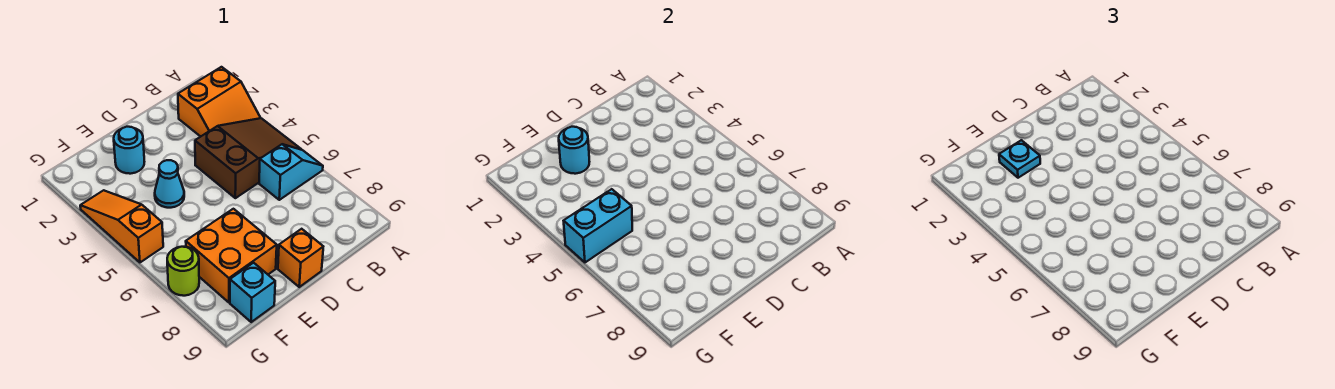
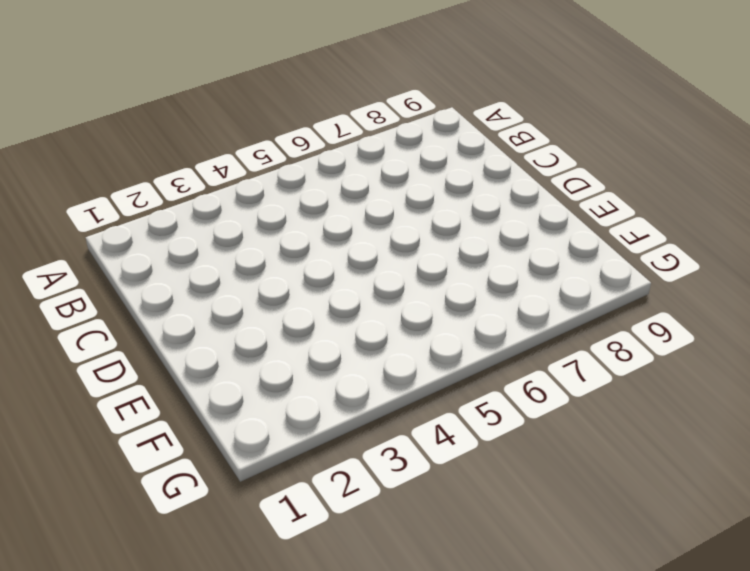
none -> orange slope A2:B3 level 1 top 2
none -> brown slope A4:C5 level 1 top C
none -> cyan slope A6:B6 level 1 top B

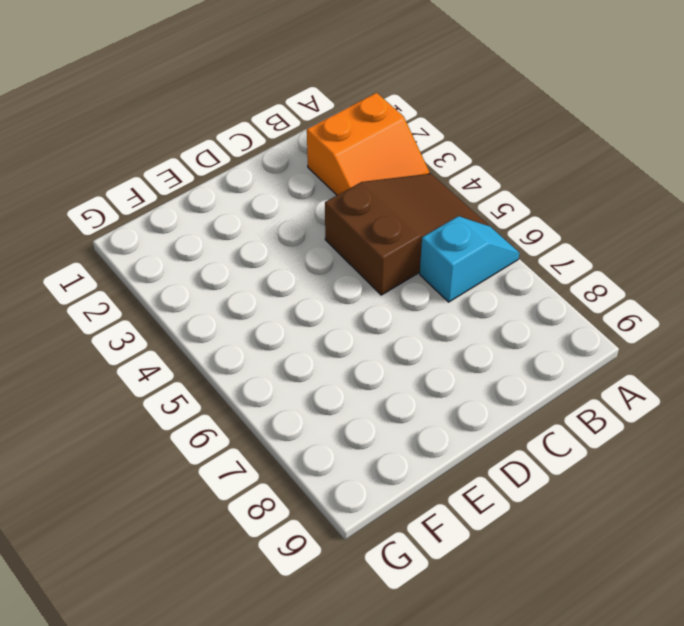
none -> orange brick D9 level 1
none -> cyan round brick E2 level 1
none -> cyan cone E4 level 1

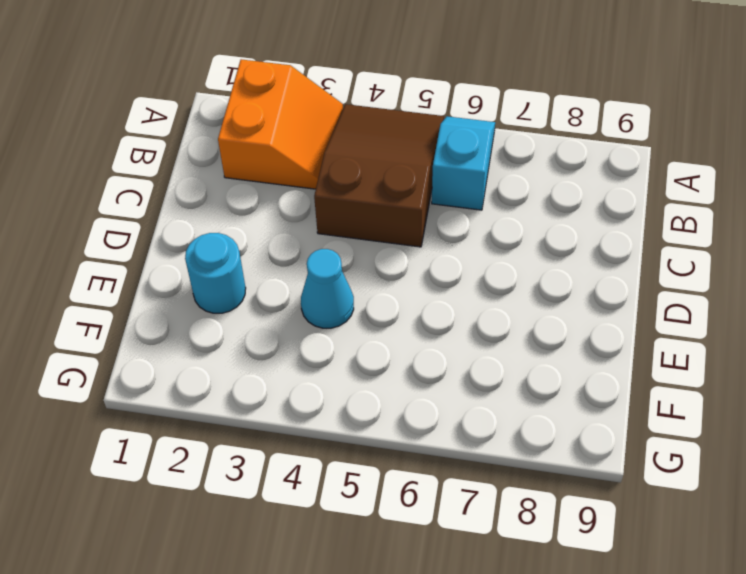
none -> orange brick D9 level 1
none -> orange brick E7:F8 level 1
none -> cyan brick F9 level 1

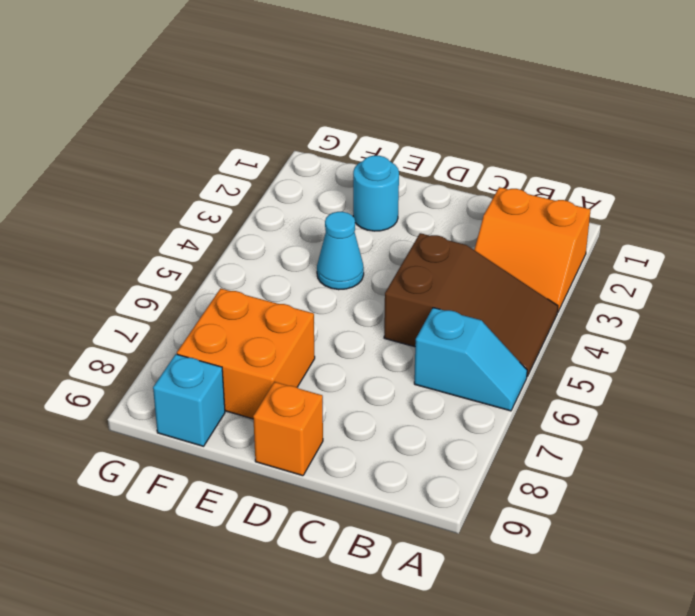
none -> orange slope G3:G5 level 1 top 5
none -> lime round brick G7 level 1
none -> cyan round brick E2 level 2

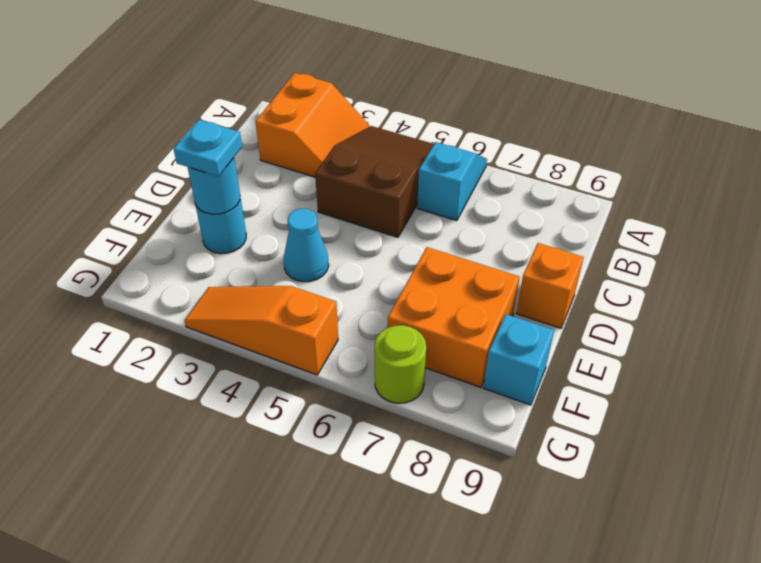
none -> cyan brick F5:G5 level 2

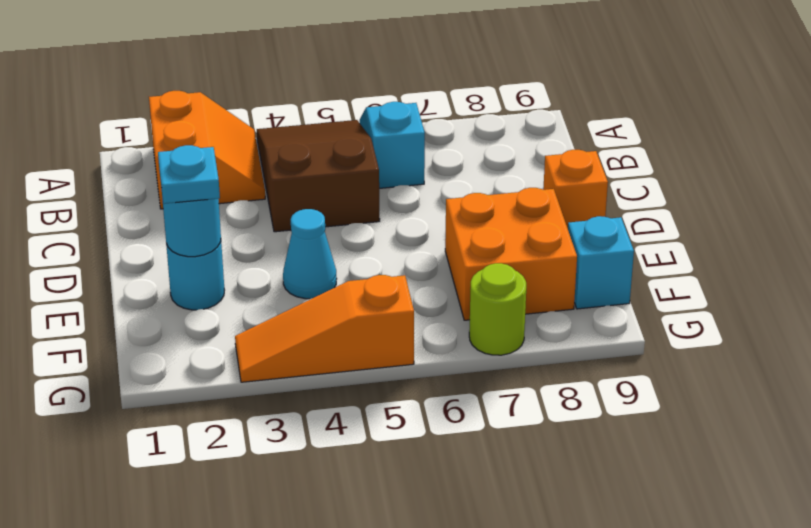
none -> cyan brick F5:G5 level 2

